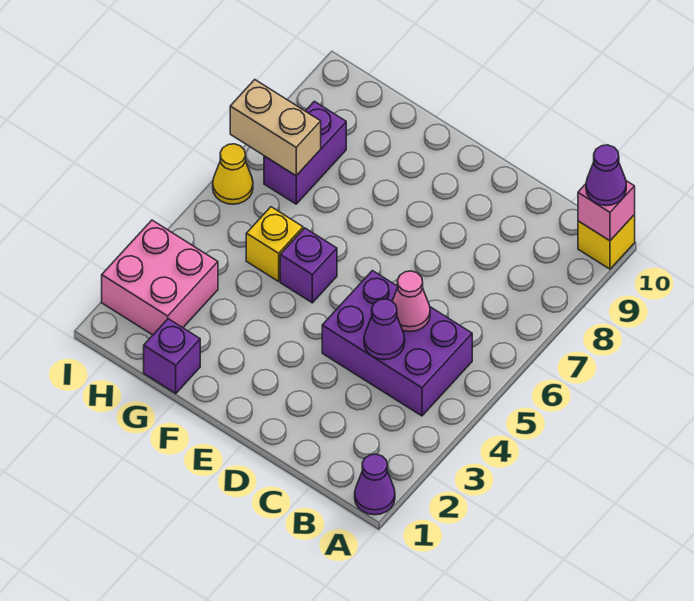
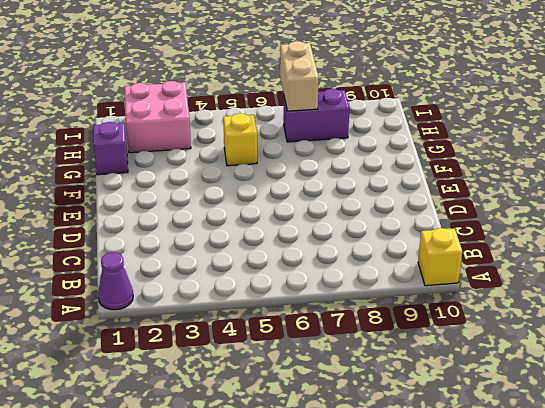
none -> purple brick B4:D5 level 1
none -> purple brick F5 level 1
none -> yellow cone I6 level 1

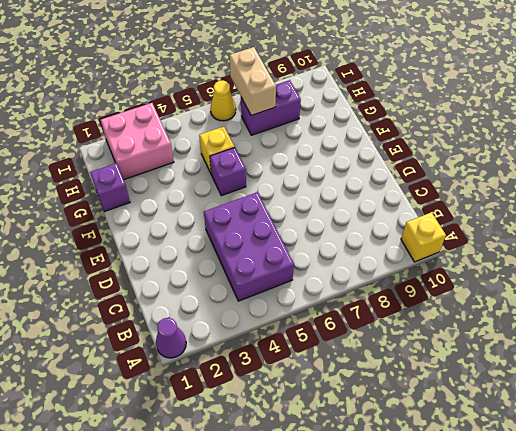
none -> pink brick A10 level 2
none -> purple cone C4 level 2
none -> pink cone C5 level 2

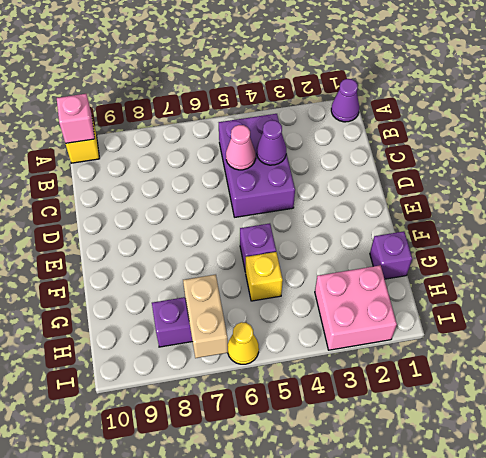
none -> purple cone A10 level 3

